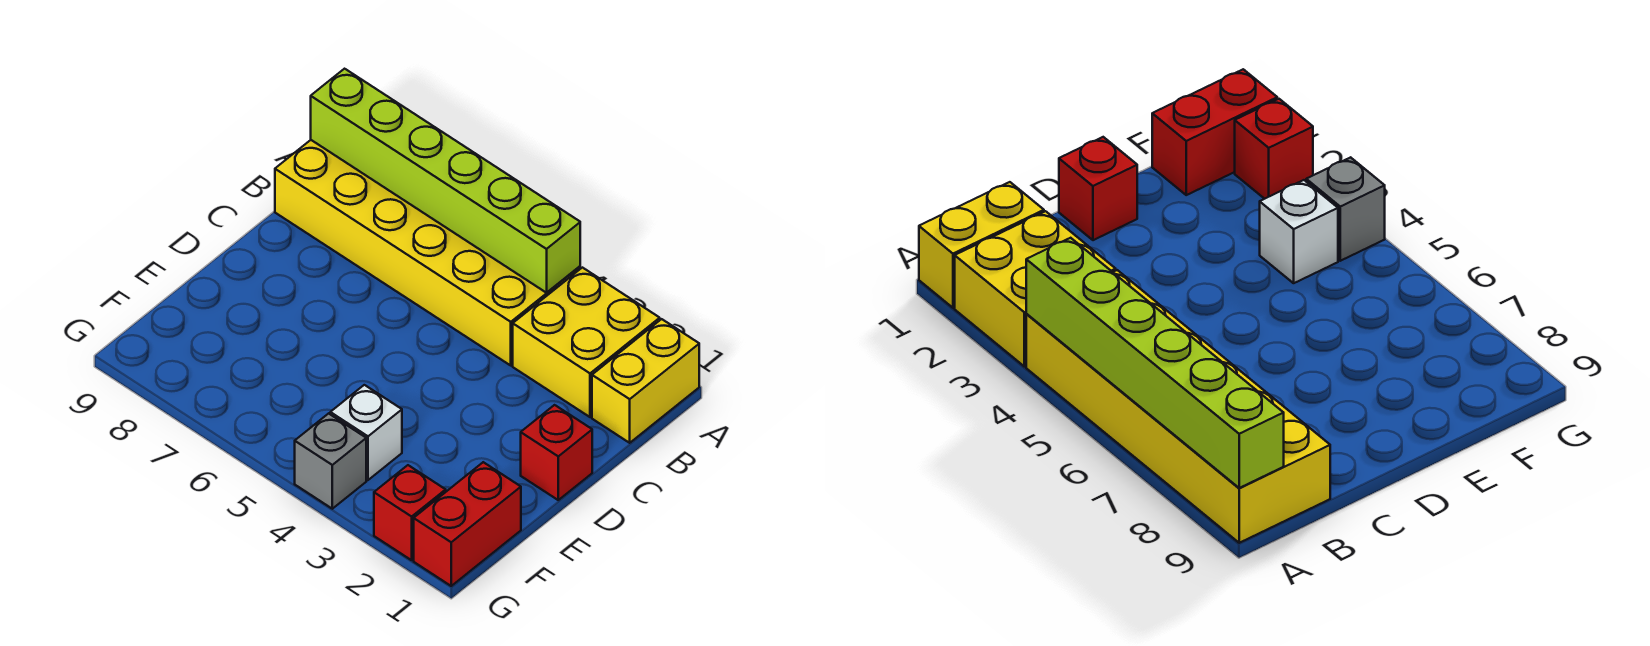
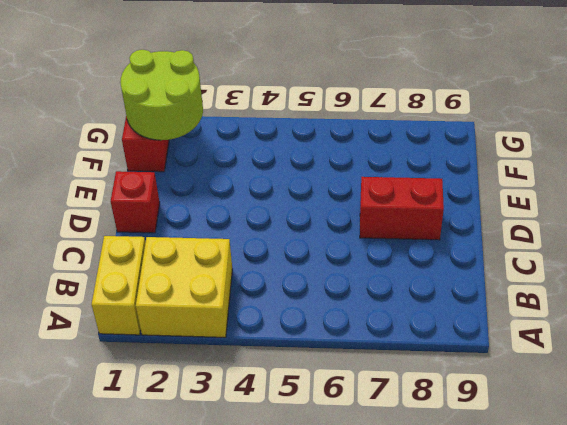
red brick D7:D8 level 1 -> none
lime round brick F1:G2 level 2 -> none
none -> yellow brick A4:B9 level 1
none -> white brick F4 level 1

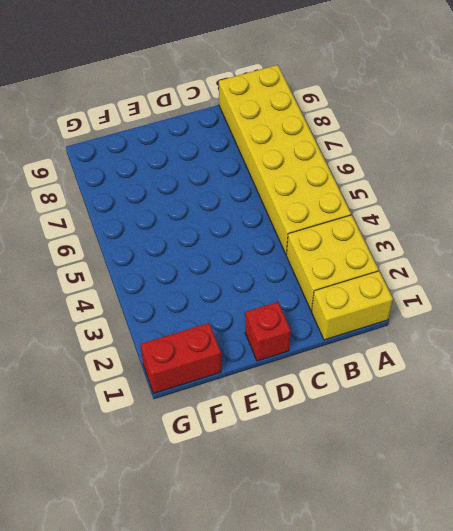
none -> white brick F4 level 1
none -> red brick G2 level 1

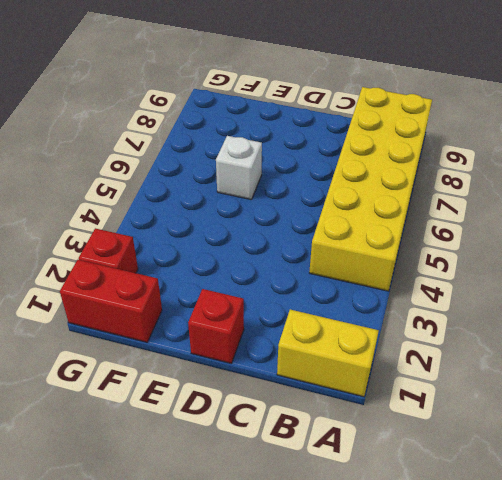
white brick E6 level 1 -> white brick F4 level 1
none -> yellow brick A2:B3 level 1
none -> grey brick G4 level 1

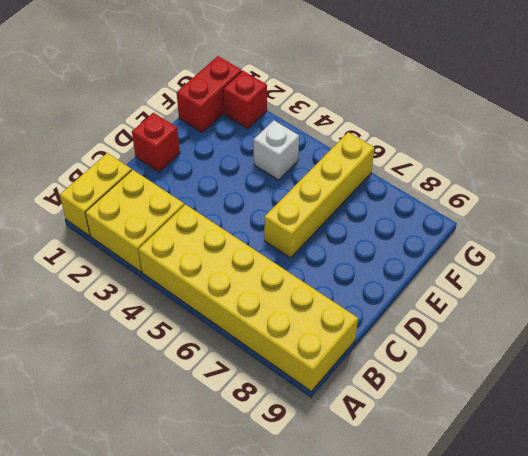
yellow brick D6:G6 level 1 -> none
none -> grey brick G4 level 1
none -> lime brick A4:A9 level 2

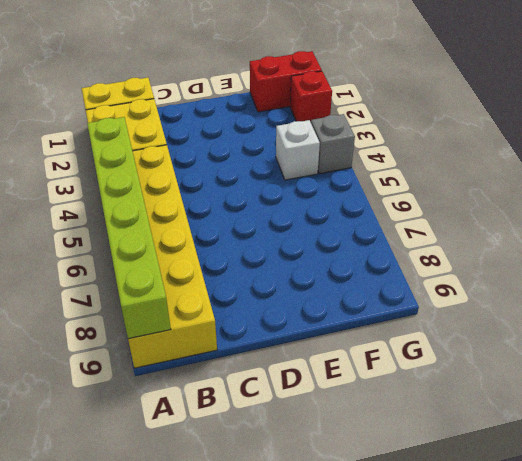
none -> red brick D1 level 1

